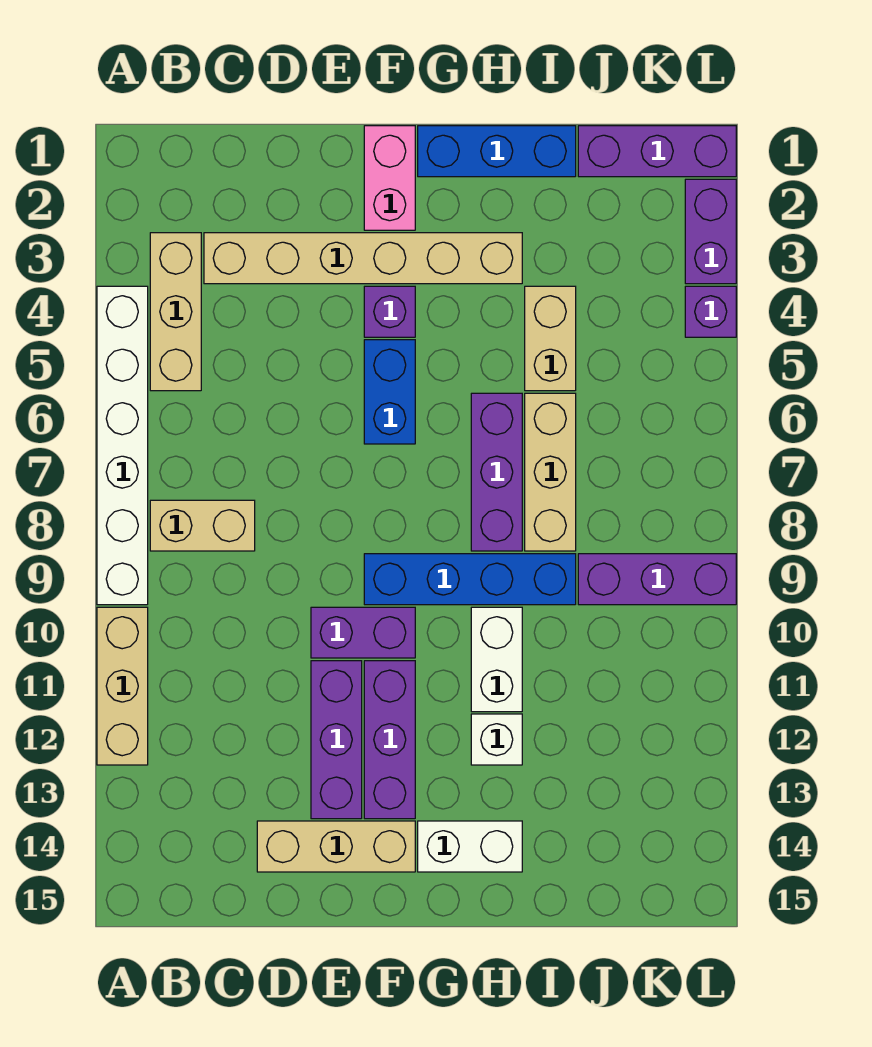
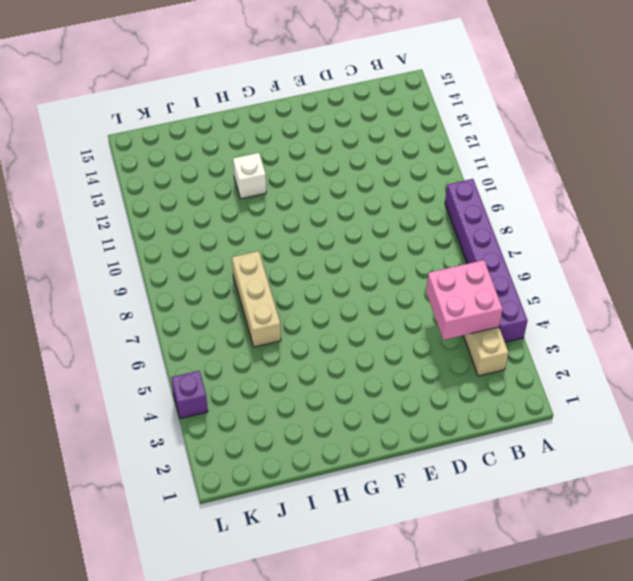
purple brick A4:A9 level 1 -> white brick A4:A9 level 1
pink brick B4:C5 level 2 -> none
none -> tan brick A10:A12 level 1
none -> tan brick B8:C8 level 1
none -> tan brick C3:H3 level 1

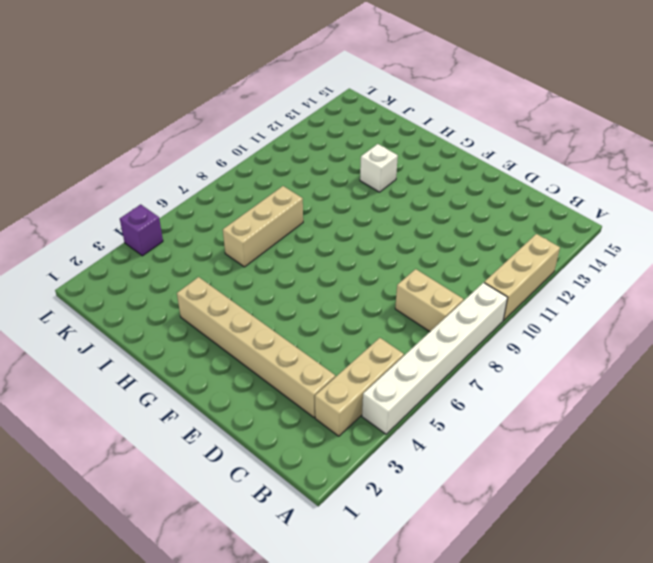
none -> tan brick D14:F14 level 1
none -> purple brick E10:F10 level 1
none -> purple brick E11:E13 level 1

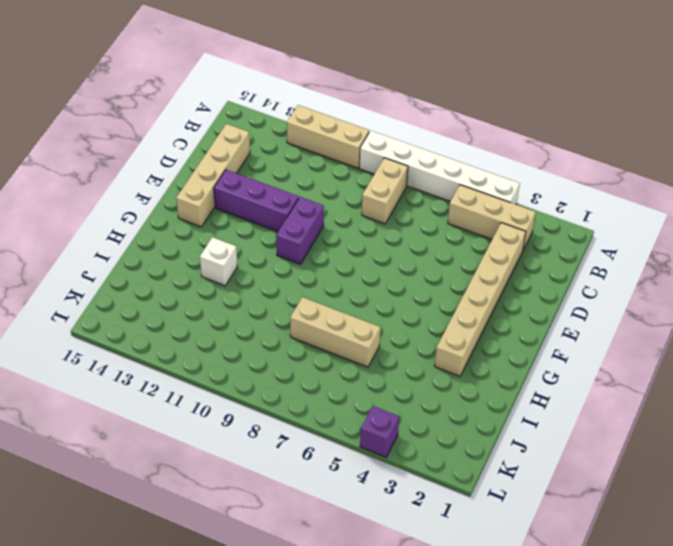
tan brick C14:F14 level 1 -> tan brick D14:F14 level 1
none -> pink brick F1:F2 level 1
none -> purple brick F4 level 1
none -> blue brick F5:F6 level 1

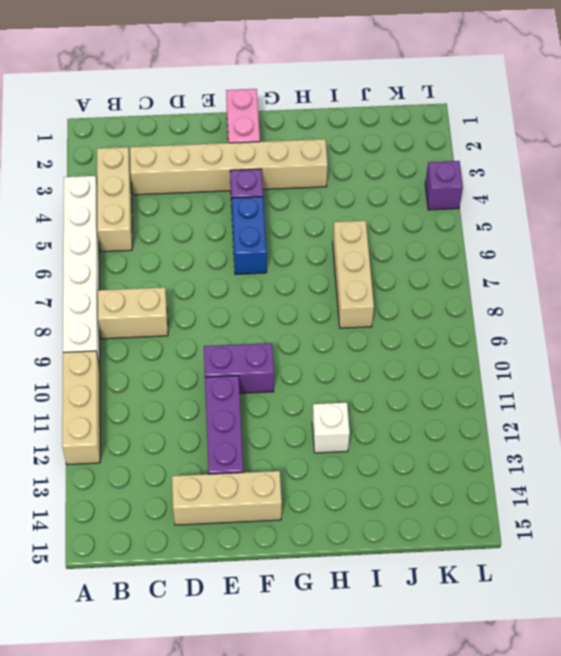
none -> blue brick F9:I9 level 1
none -> purple brick F11:F13 level 1
none -> blue brick G1:I1 level 1

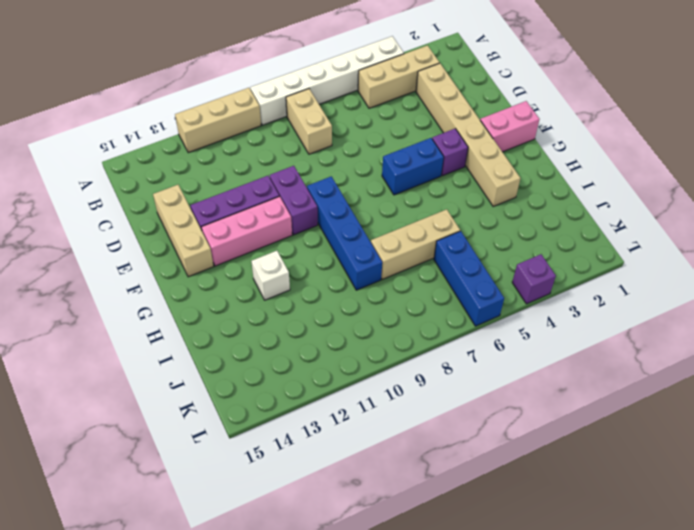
pink brick F11:F13 level 1 -> purple brick F11:F13 level 1
blue brick J6:L6 level 1 -> blue brick G1:I1 level 1
none -> white brick G14:H14 level 1
none -> purple brick H6:H8 level 1
none -> white brick H10:H11 level 1

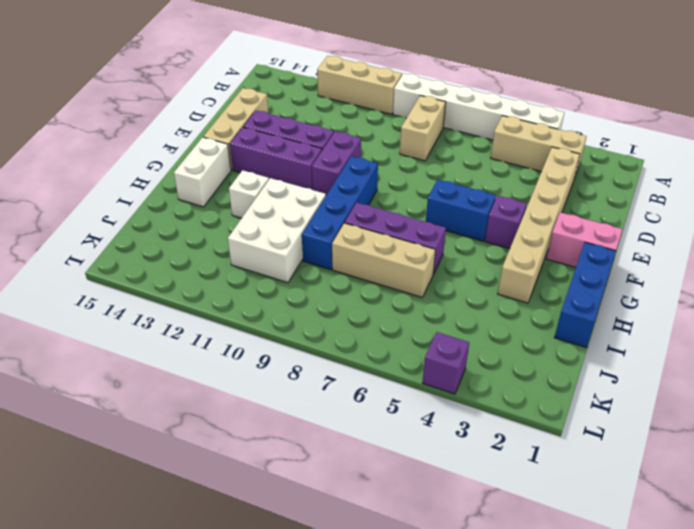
white brick H10:J11 level 1 -> white brick H10:H11 level 1
none -> tan brick I4:I5 level 1
none -> purple brick J1:L1 level 1
none -> purple brick J9:L9 level 1

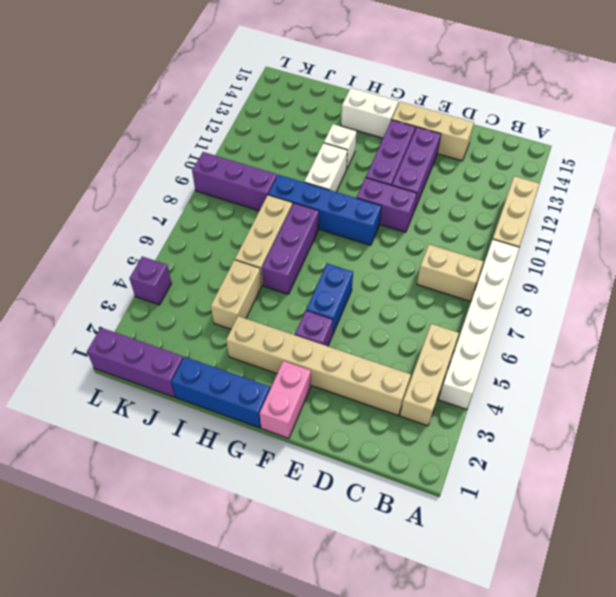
none -> purple brick L2:L3 level 1

